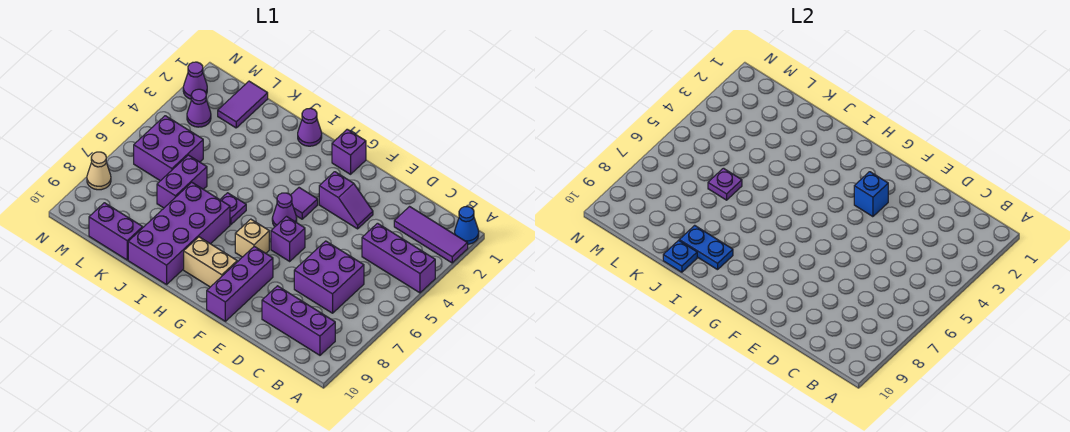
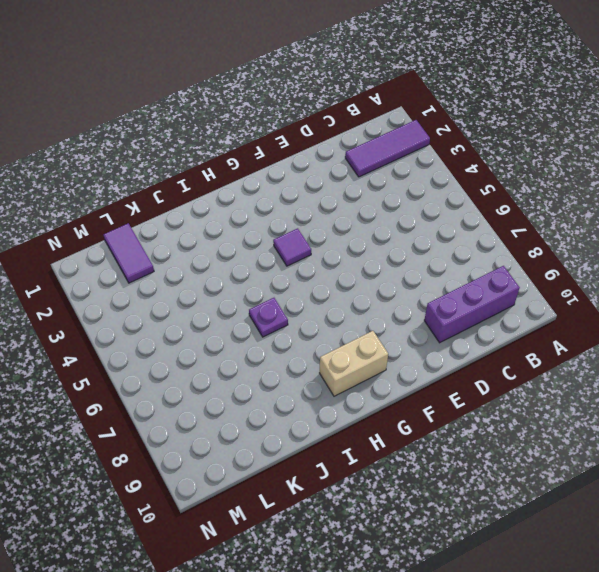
none -> blue cone A1 level 1
none -> purple brick A4:C4 level 1
none -> purple brick C6:D7 level 1

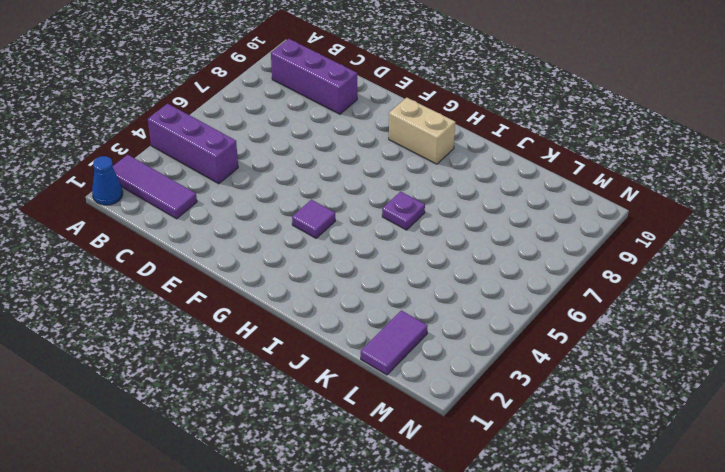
none -> purple brick C6:D7 level 1
none -> purple slope E3:F3 level 1 top F
none -> purple brick F6 level 1

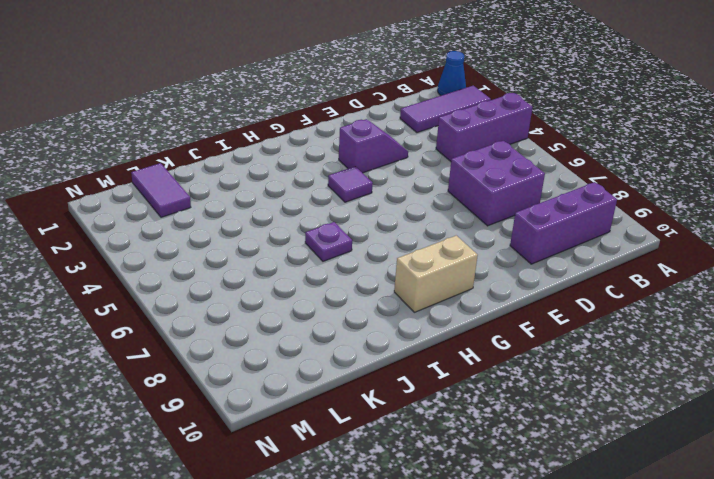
none -> purple brick F6 level 1
none -> purple brick F8:F10 level 1
none -> purple brick G1 level 1

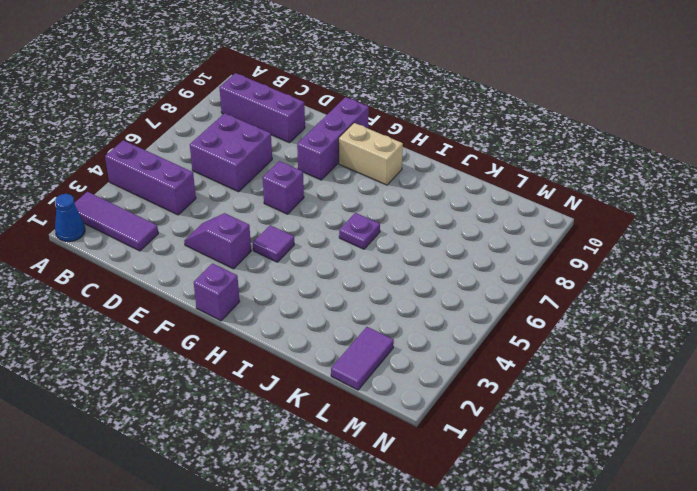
none -> purple cone G5 level 1
none -> tan brick G7 level 1
none -> purple cone I1 level 1

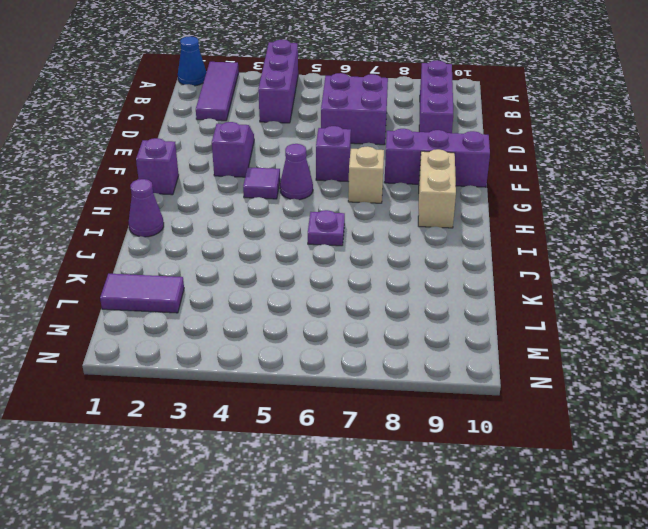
none -> purple brick I7:J10 level 1
none -> purple brick K6:K7 level 1
none -> purple brick K10:L10 level 1

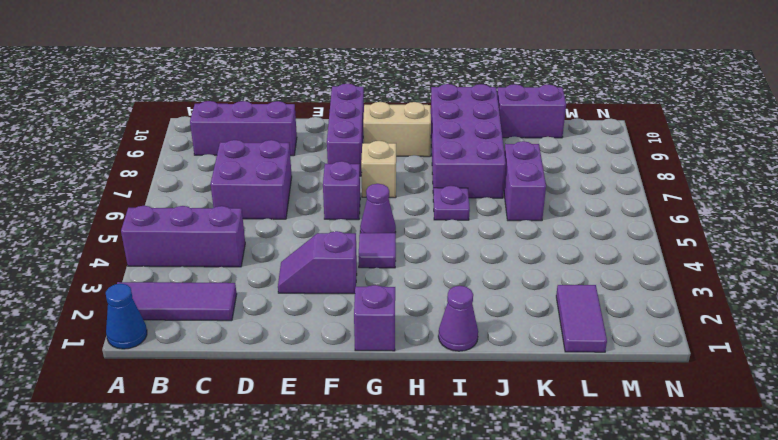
none -> purple brick L5:M6 level 1
none -> purple cone M3 level 1
none -> purple cone N2 level 1

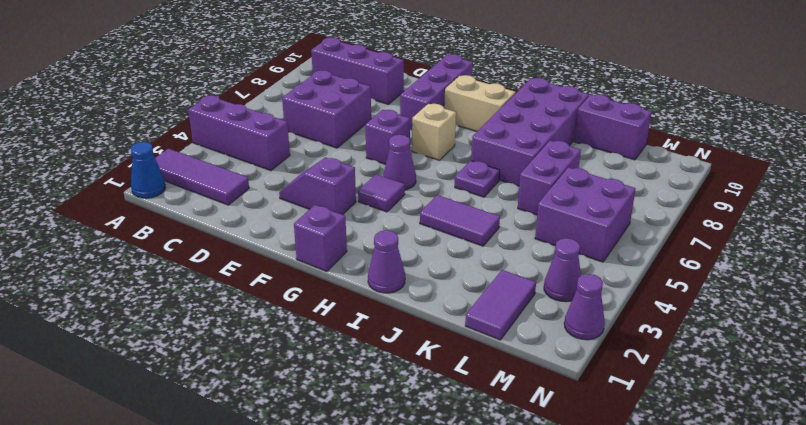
purple tile I4:J4 level 1 -> none
none -> tan cone N8 level 1
none -> blue brick F3 level 2
none -> blue plate I9:J9 level 2

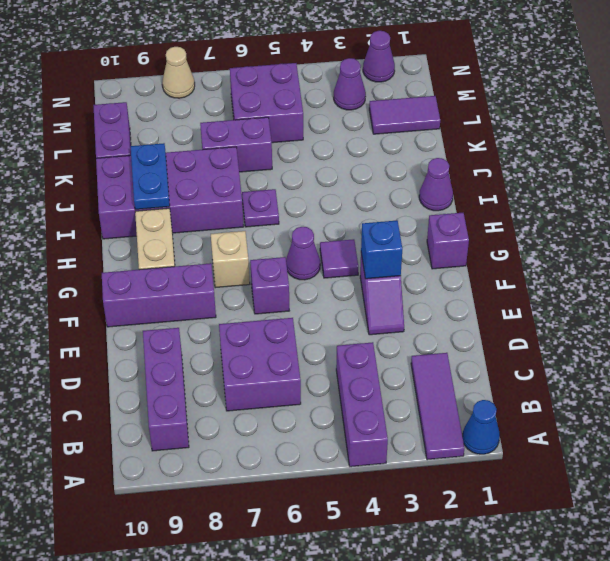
none -> blue plate J10 level 2
none -> purple plate K6 level 2

